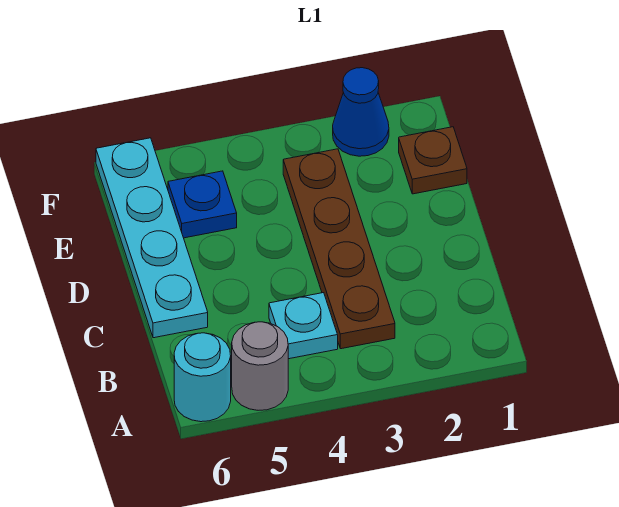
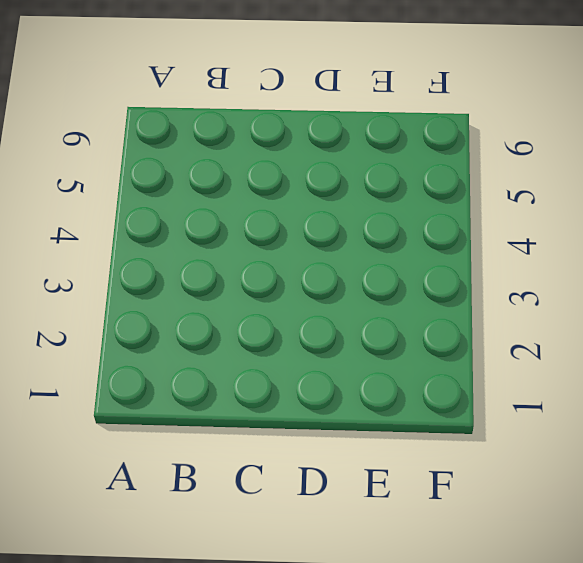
none -> grey round brick A5 level 1
none -> cyan round brick A6 level 1

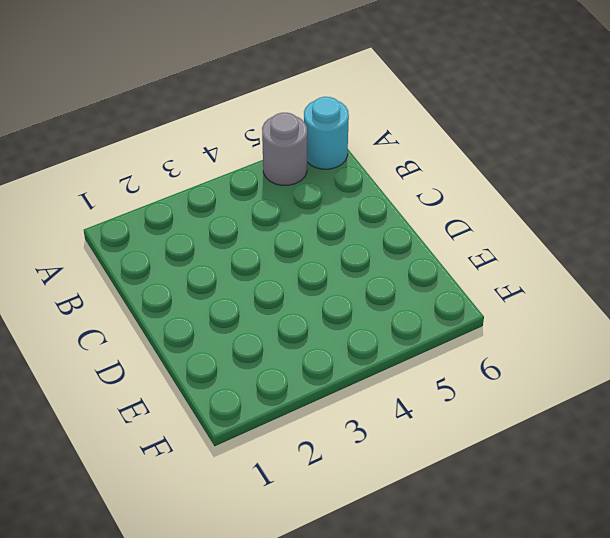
none -> brown plate B3:E3 level 1
none -> cyan plate B4 level 1

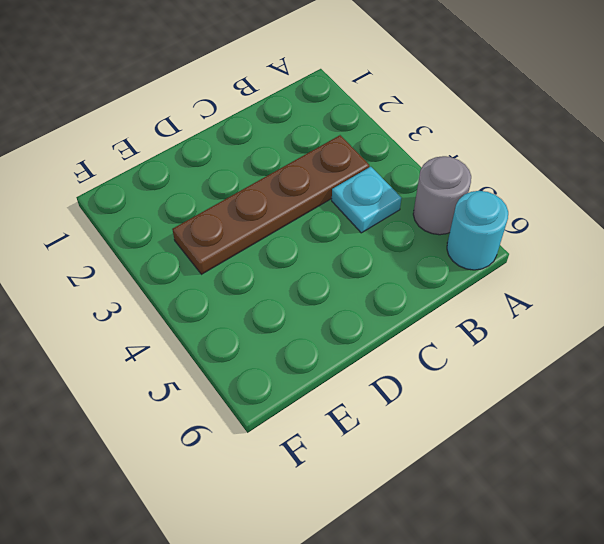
none -> cyan plate C6:F6 level 1
none -> brown plate E1 level 1

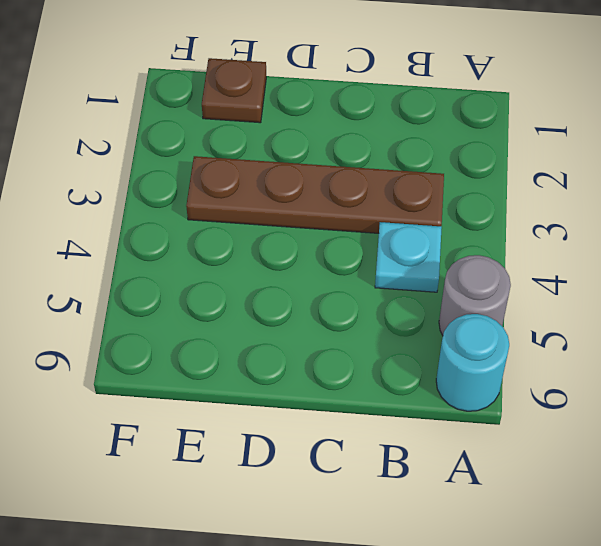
none -> cyan plate C6:F6 level 1
none -> blue plate E5 level 1

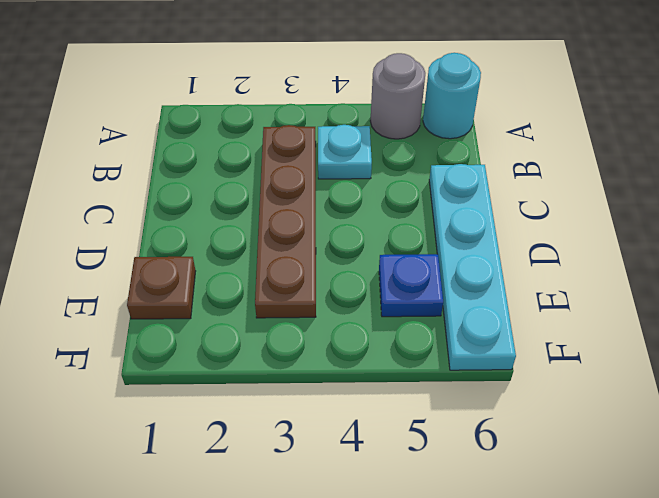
none -> blue cone F2 level 1

